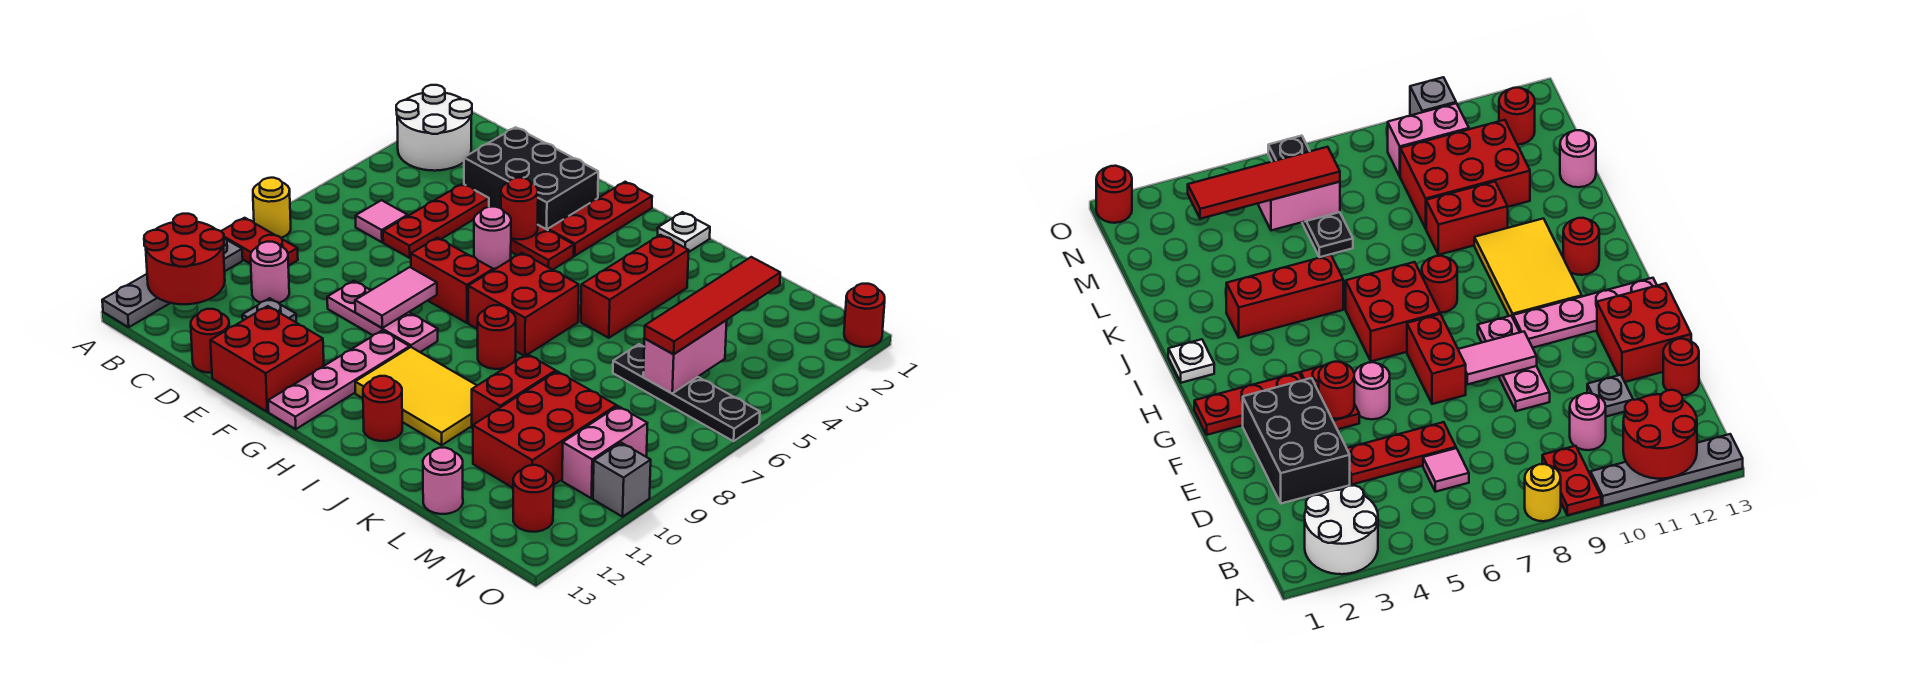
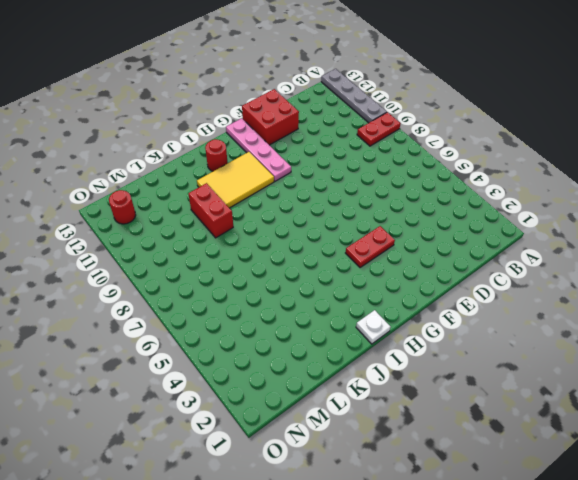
none -> white round brick A2:B3 level 1
none -> yellow round brick A8 level 1
none -> pink tile C6 level 1
none -> pink round brick C10 level 1

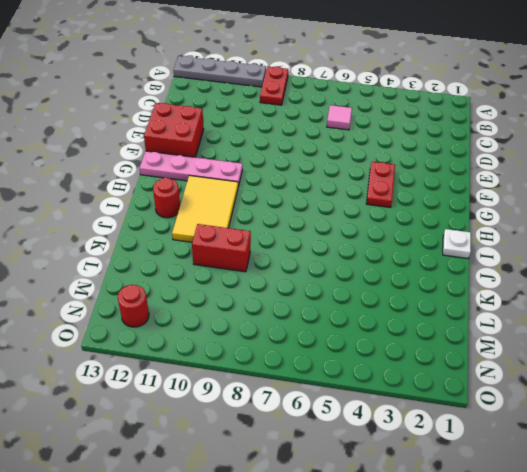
none -> white round brick A2:B3 level 1
none -> yellow round brick A8 level 1
none -> pink round brick C10 level 1
none -> black brick D2:F3 level 1

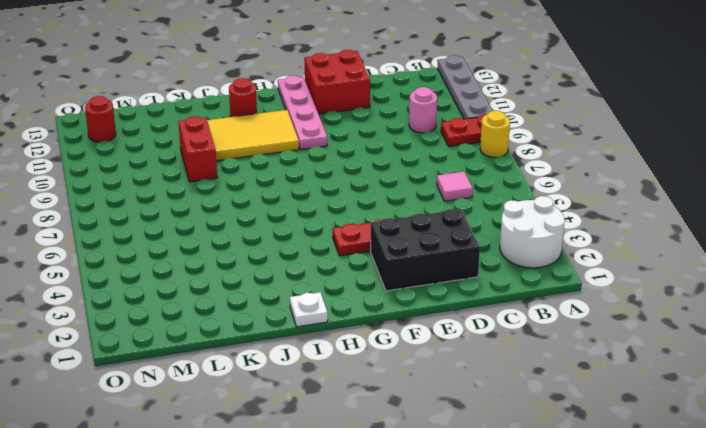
none -> red plate D4:D6 level 1
none -> grey plate D11 level 1
none -> red round brick D13 level 1
none -> pink plate E9:G9 level 1

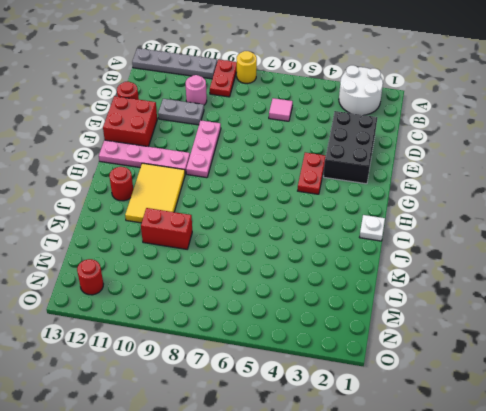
grey plate D10:D11 level 1 -> grey plate D11 level 1
none -> red plate D4:D6 level 1
none -> pink round brick F5 level 1
none -> red brick F7:G7 level 1
none -> red plate G1:G3 level 1

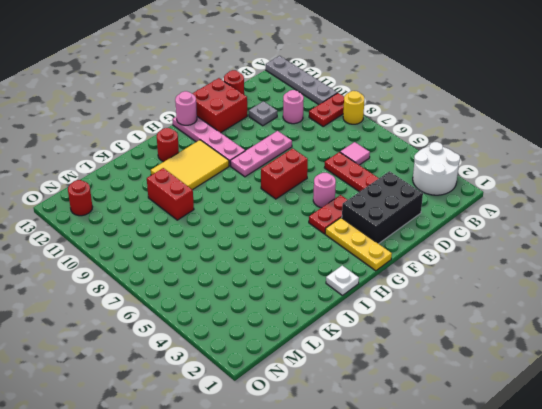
yellow plate G1:G3 level 1 -> red plate G1:G3 level 1
pink round brick G13 level 2 -> pink round brick L13 level 1
none -> red brick H6:I7 level 1
none -> red round brick I8 level 1
none -> red brick J3:J5 level 1
none -> black plate L6:O6 level 1

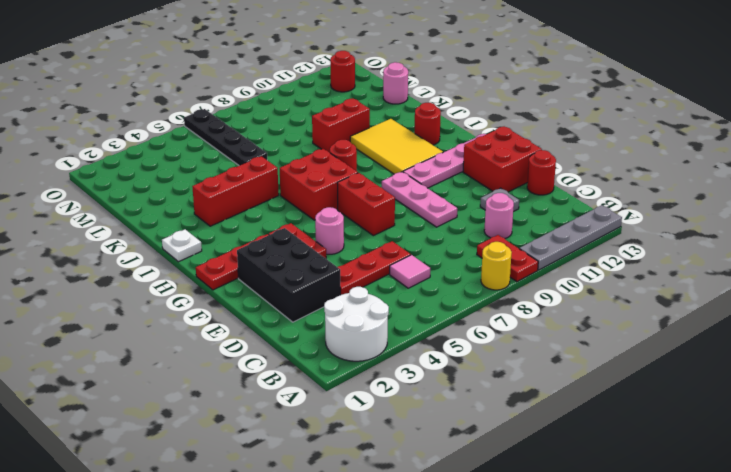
none -> red brick L9:M11 level 1
none -> pink brick N9:N10 level 1
none -> red round brick O1 level 1
none -> grey brick O10 level 1

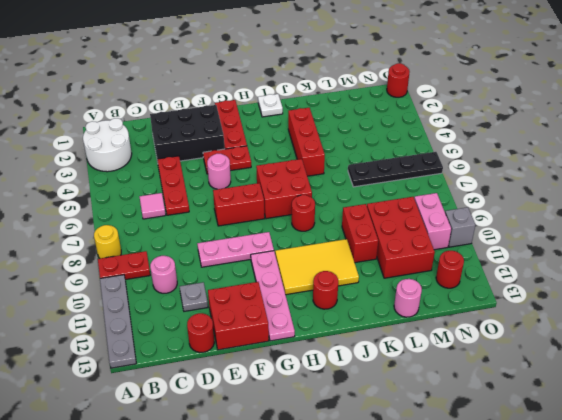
none -> red round brick A11:B12 level 2
none -> red round brick F4 level 2
none -> pink tile F8:F9 level 2
none -> pink brick M5:M6 level 2

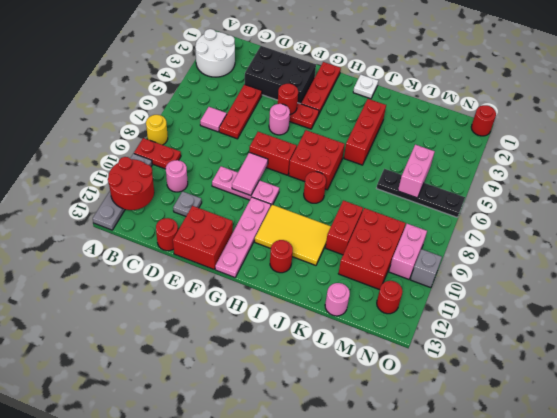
none -> red tile M3:M6 level 3

